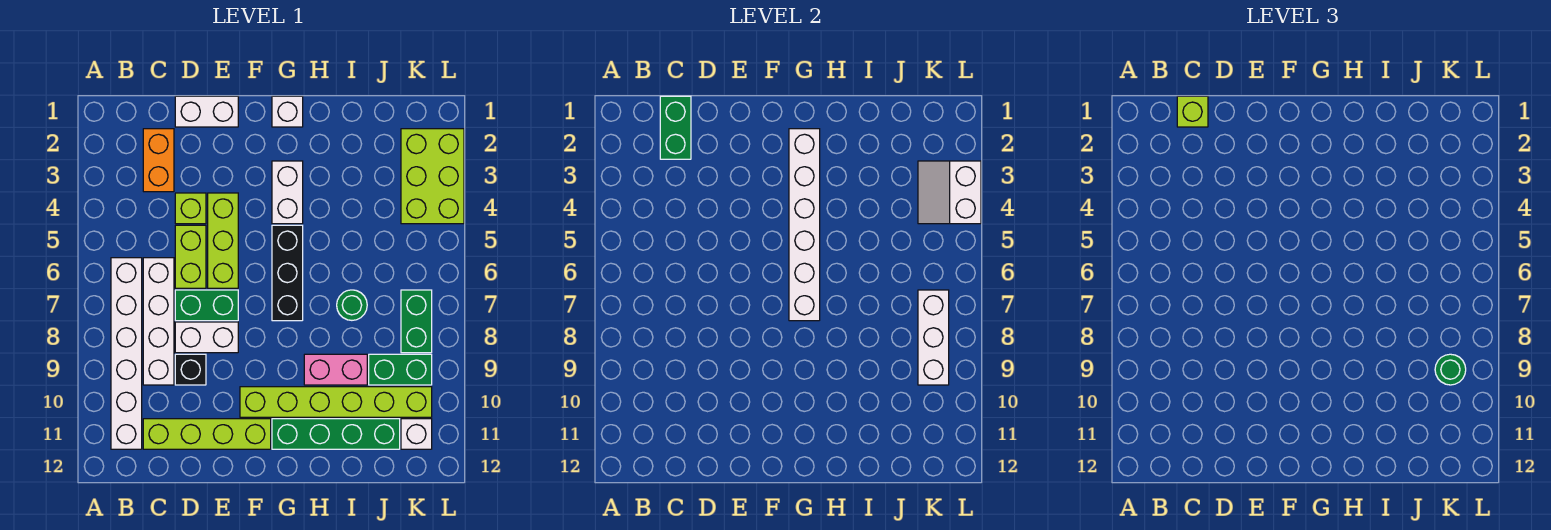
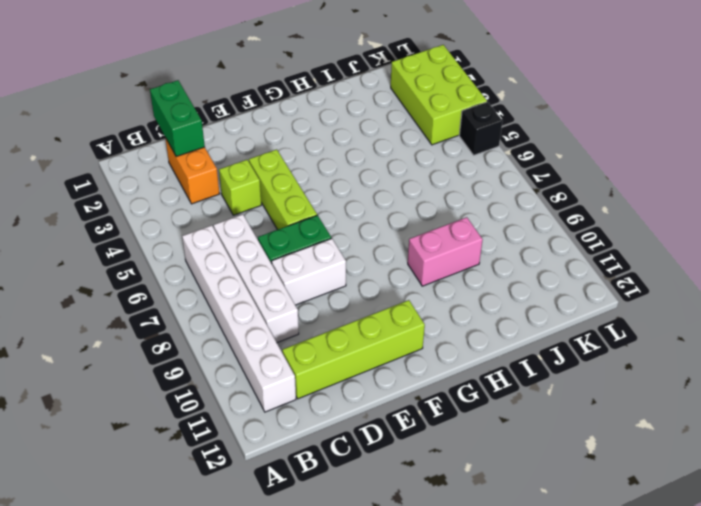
black brick L5 level 1 -> black brick D9 level 1
none -> white brick D1:E1 level 1
none -> lime brick D5:D6 level 1
none -> lime brick F10:K10 level 1

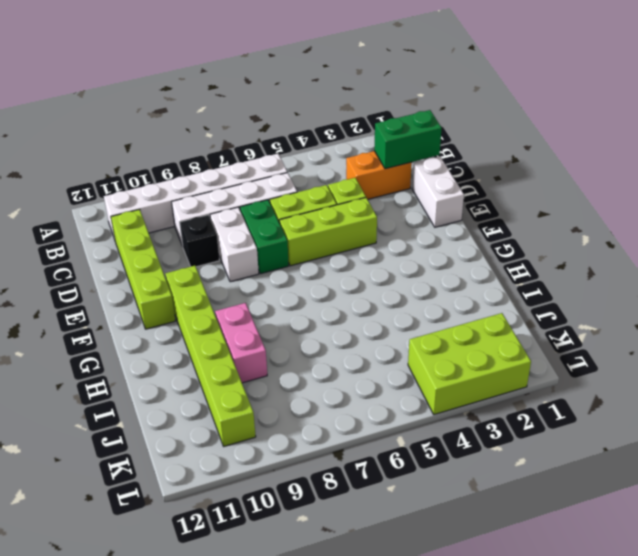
none -> white brick G1 level 1
none -> white brick G3:G4 level 1
none -> black brick G5:G7 level 1

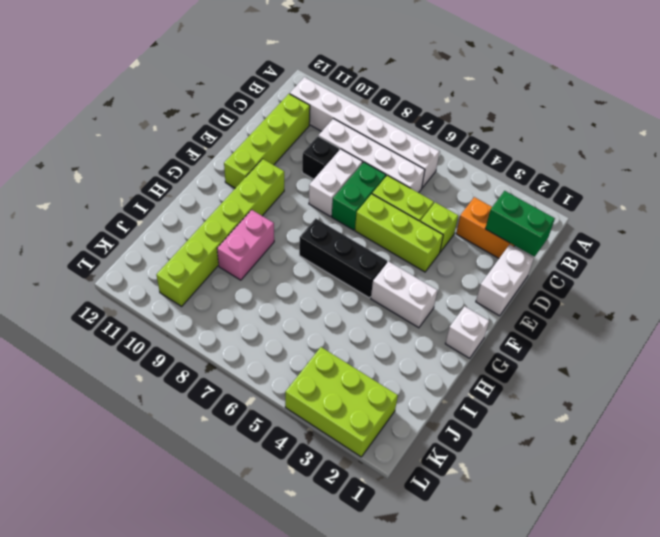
none -> green brick G11:J11 level 1
none -> green round brick I7 level 1
none -> green brick J9:K9 level 1

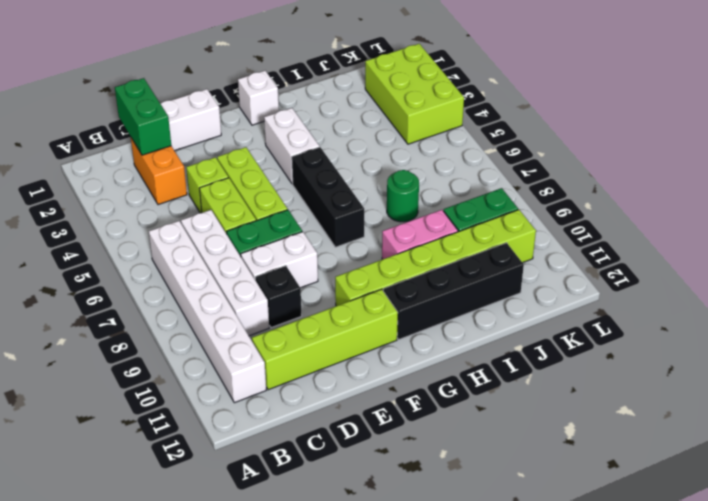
black brick G11:J11 level 1 -> green brick G11:J11 level 1
none -> green brick K7:K8 level 1
none -> white brick K11 level 1
none -> white brick G2:G7 level 2

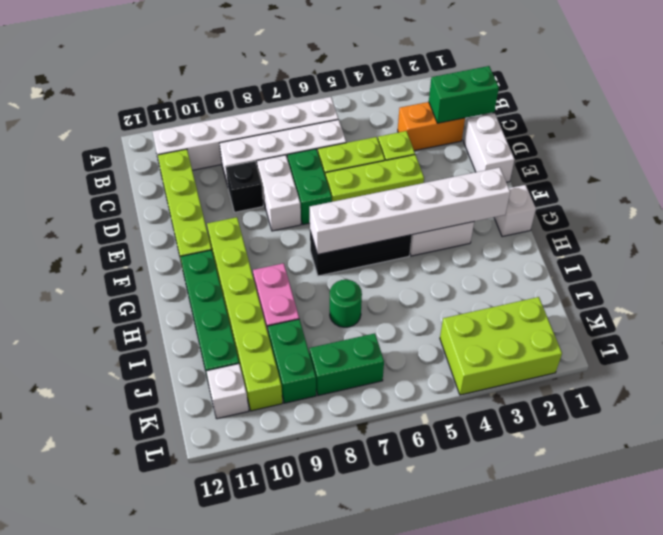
none -> white slope K3:L4 level 2 top L
none -> white brick K7:K9 level 2
none -> lime brick C1 level 3

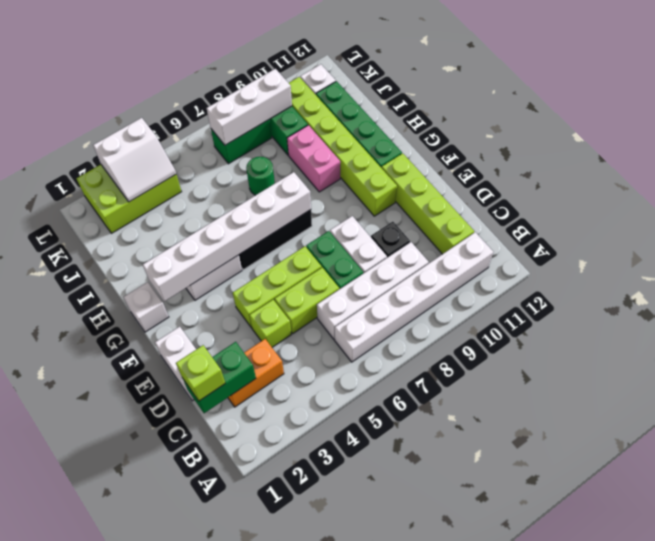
none -> green round brick K9 level 3

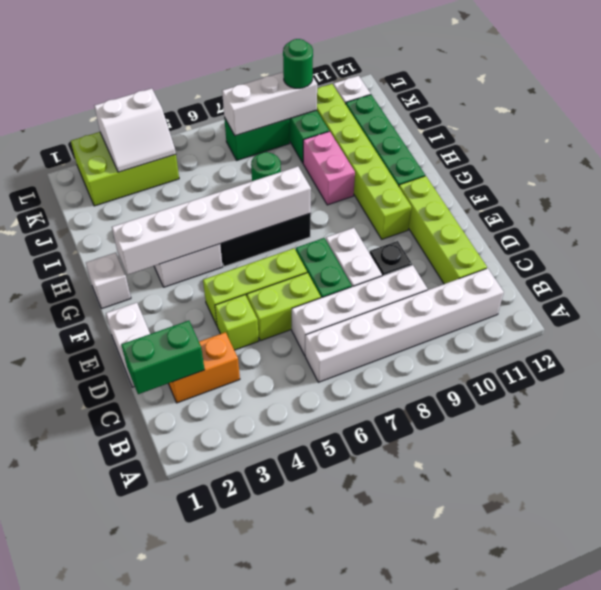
none -> lime brick C1 level 3

